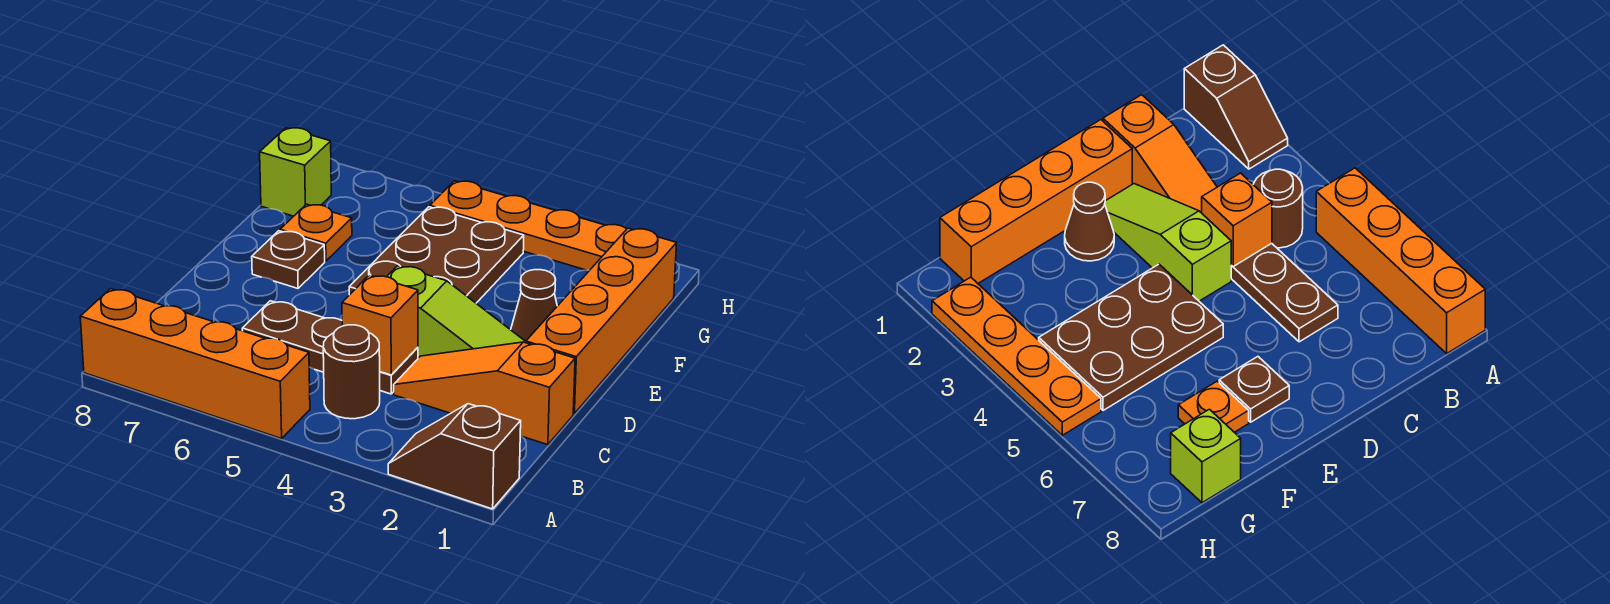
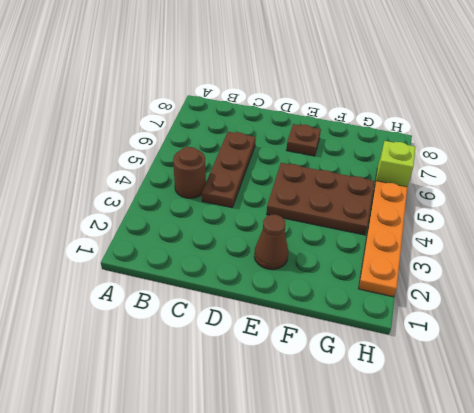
lime brick H6 level 1 -> lime brick G8 level 1
none -> brown slope A1:A2 level 1 top 1
none -> orange brick A5:A8 level 1
none -> orange slope C1:C3 level 1 top 1

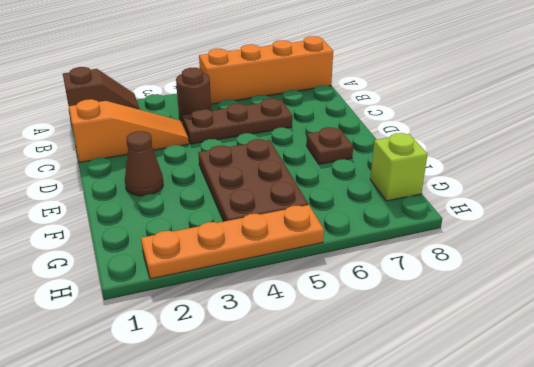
none -> orange brick D1:G1 level 1
none -> lime slope D2:D4 level 1 top 4
none -> orange plate F7 level 1

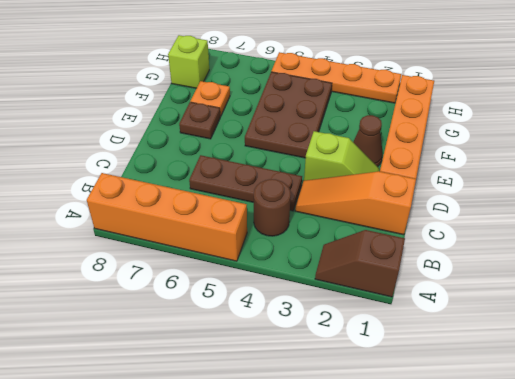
lime slope D2:D3 level 1 top 3 -> lime slope D2:D4 level 1 top 4
none -> orange brick C4 level 2

